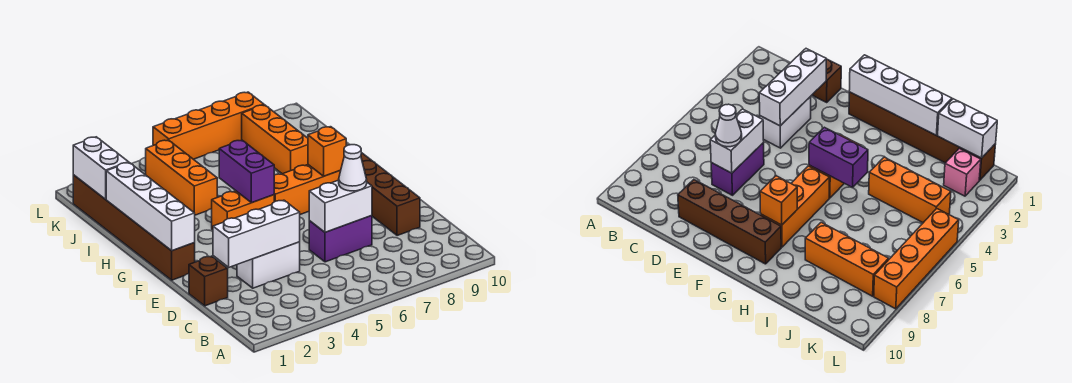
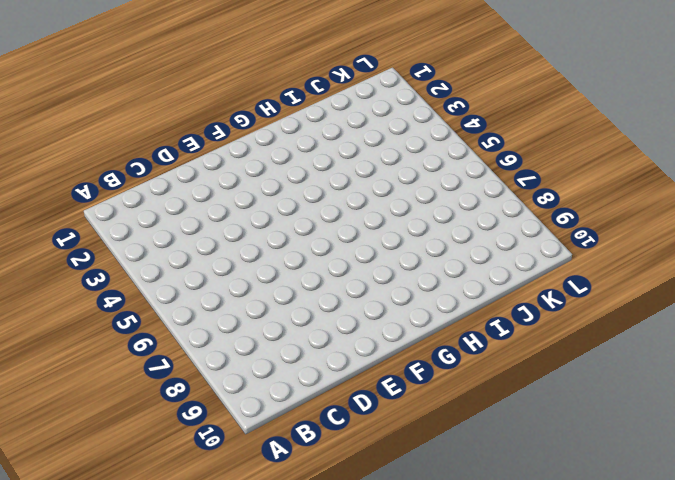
none -> brown brick D1 level 1
none -> white brick D3:D4 level 1
none -> purple brick D6:D7 level 1

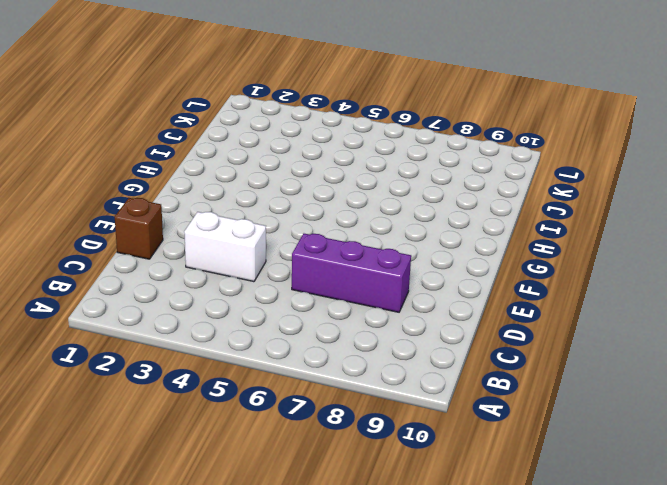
purple brick D6:D8 level 1 -> purple brick D6:D7 level 1
none -> brown brick D9:G9 level 1
none -> brown brick F1:K1 level 1
none -> orange brick G4:G5 level 1

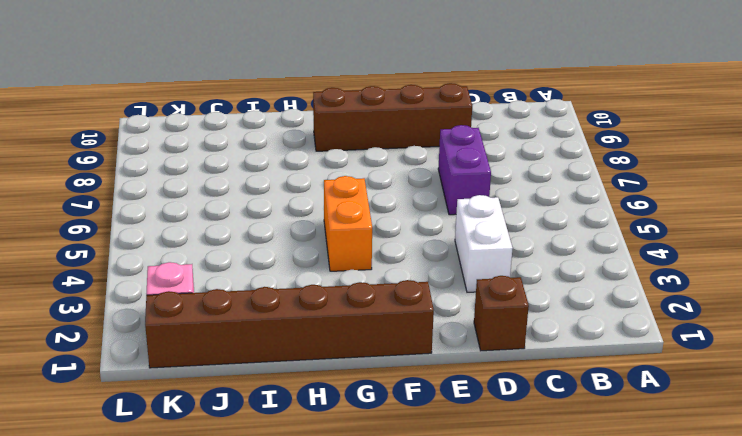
none -> orange brick G6:G8 level 1
none -> orange brick I4:K4 level 1
none -> orange brick I8:K8 level 1

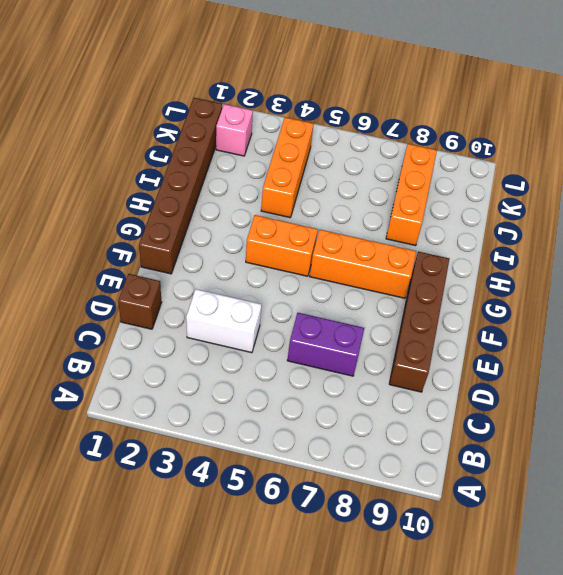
none -> orange brick L5:L8 level 1
none -> white brick D2:D4 level 2
none -> white brick D6:D7 level 2

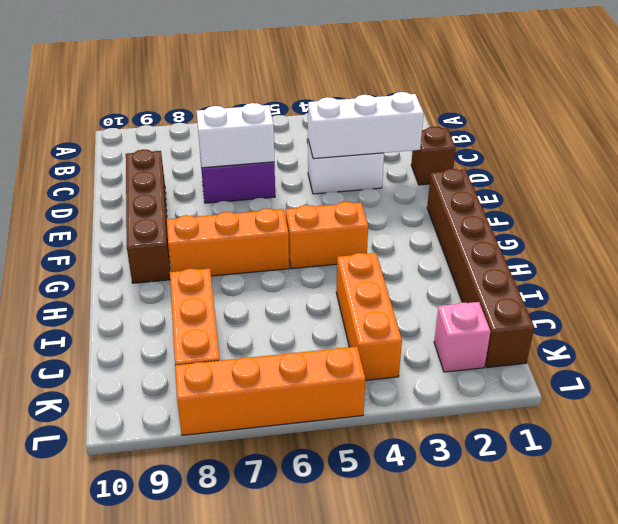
none -> white brick F1:I1 level 2
none -> purple brick G5:H5 level 2
none -> orange brick G8 level 2

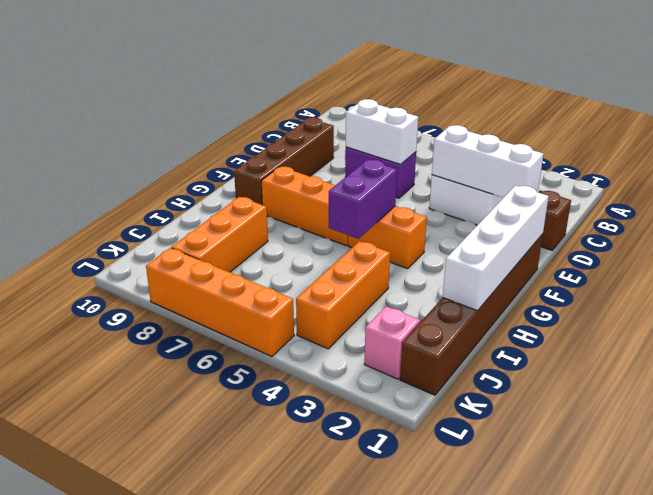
none -> orange brick G8 level 2
none -> white brick J1:K1 level 2
none -> white cone D7 level 3

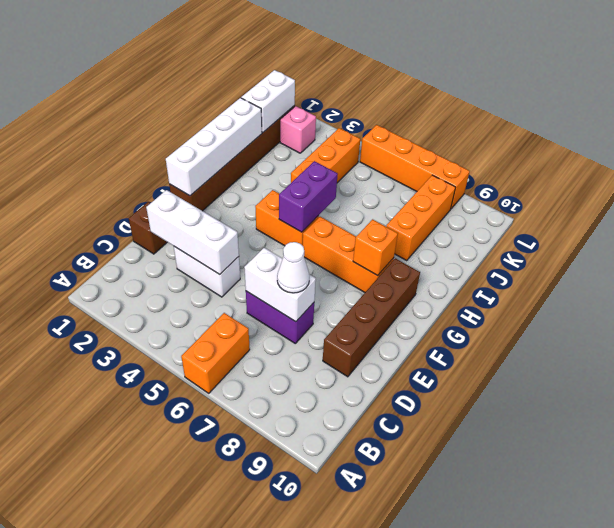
orange brick A6:B6 level 1 -> none

